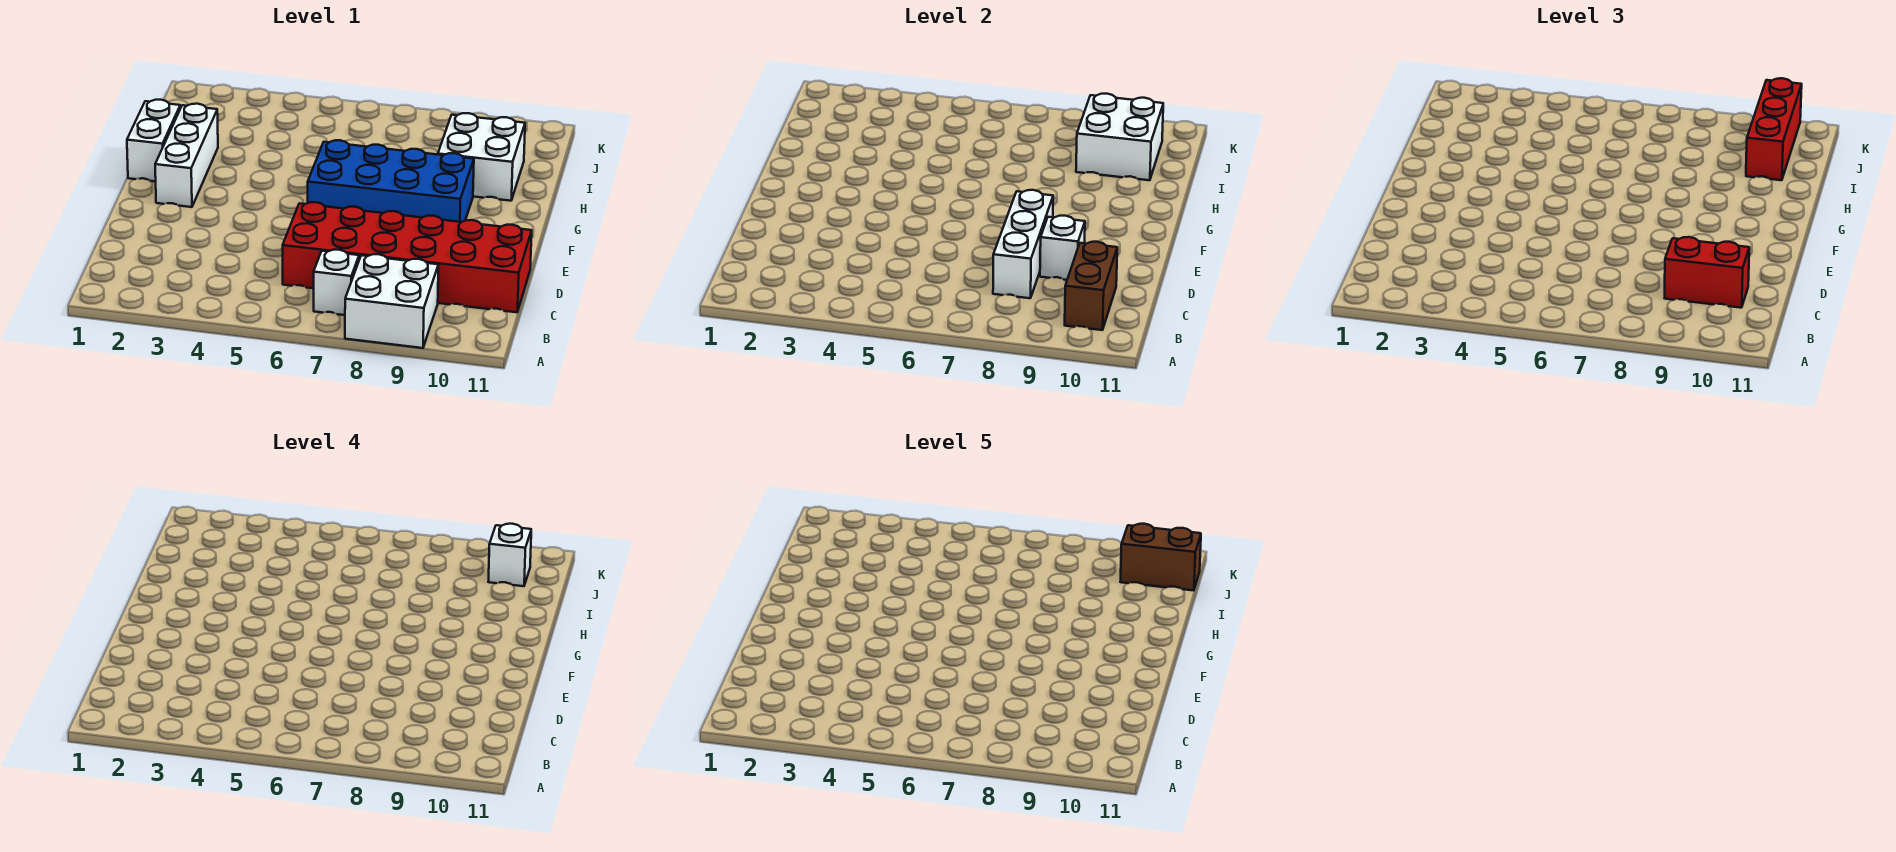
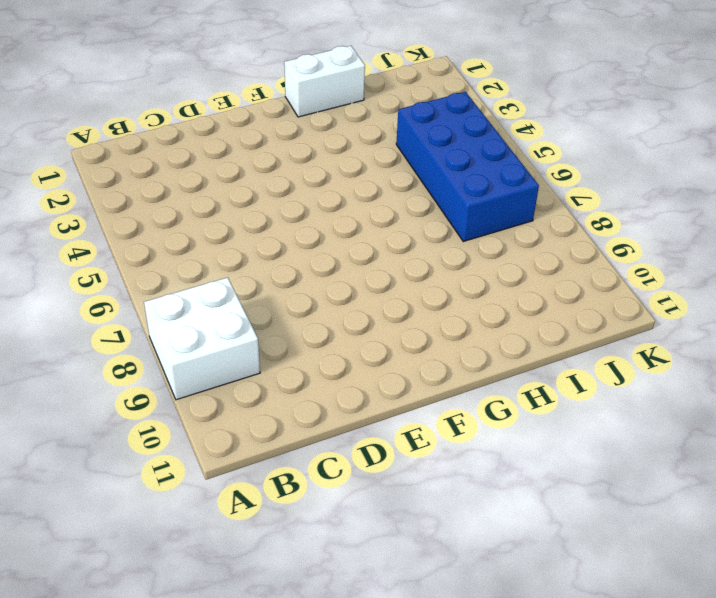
blue brick I4:J7 level 1 -> blue brick F6:G9 level 1
none -> white brick B7 level 1
none -> red brick C6:D11 level 1
none -> white brick F2:H2 level 1

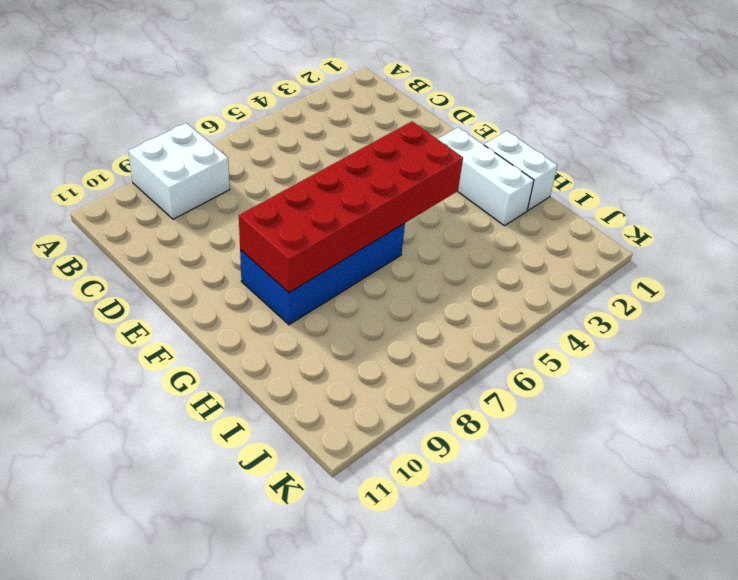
red brick F4:G9 level 2 -> red brick C6:D11 level 1
none -> white brick B7 level 1
none -> white brick H9:I10 level 1
none -> brown brick B10:C10 level 2

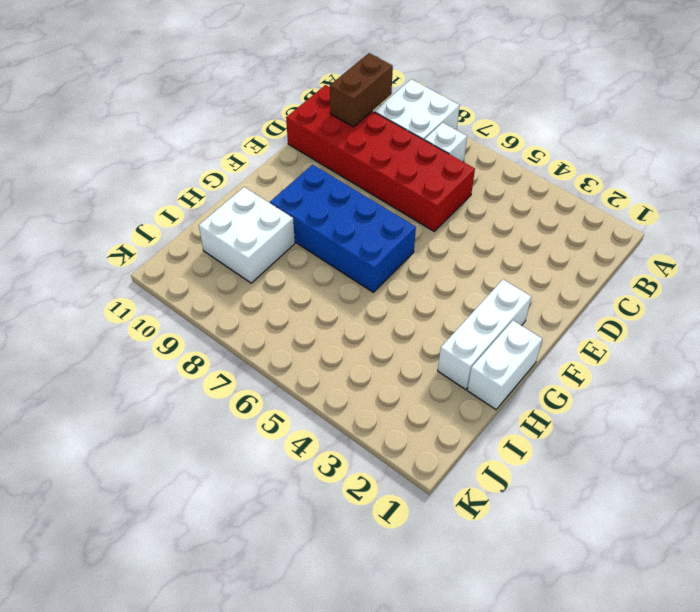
none -> white brick C8:E8 level 2
none -> white brick D9 level 2
none -> white brick I9:J10 level 2

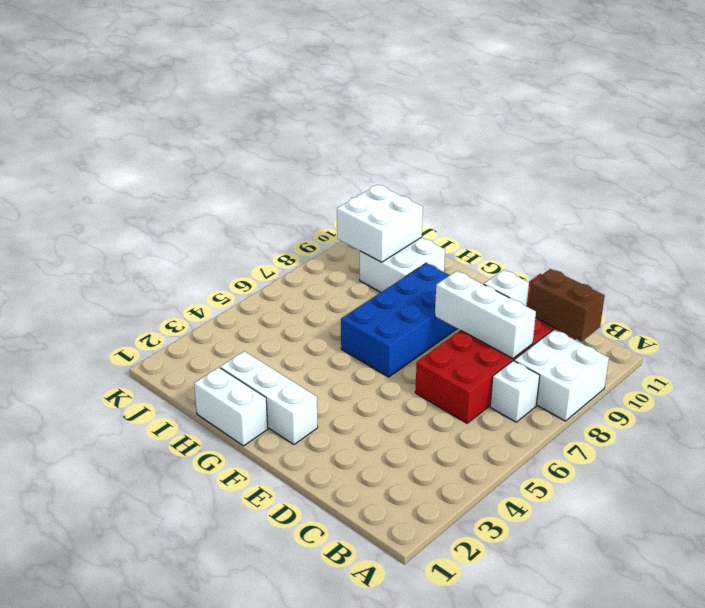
none -> red brick C9:C10 level 3
none -> red brick I10:K10 level 3
none -> white brick J10 level 4

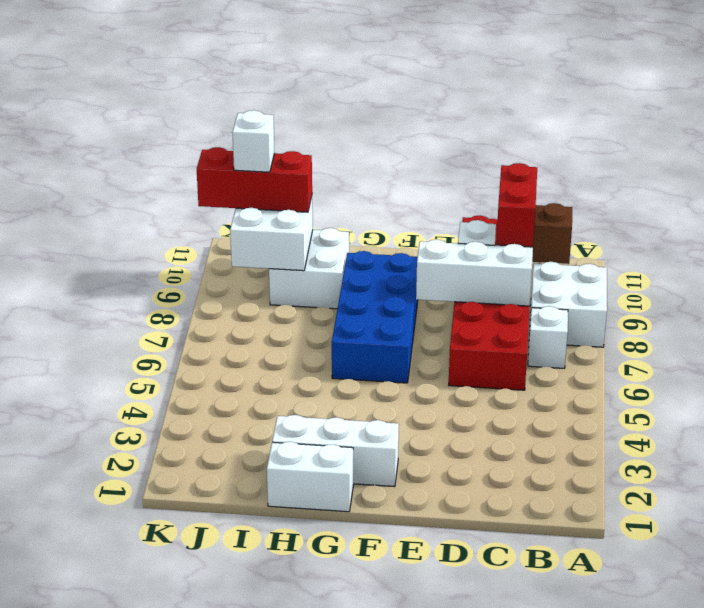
none -> brown brick J10:J11 level 5

